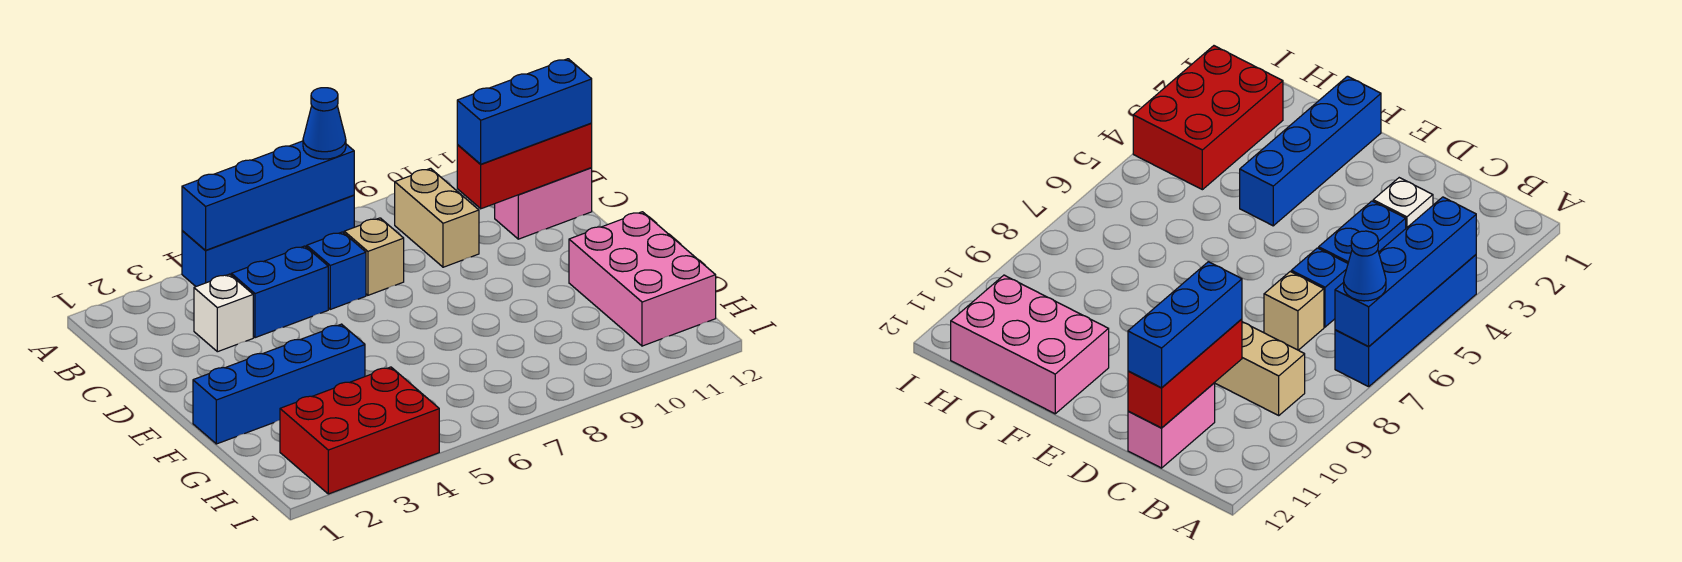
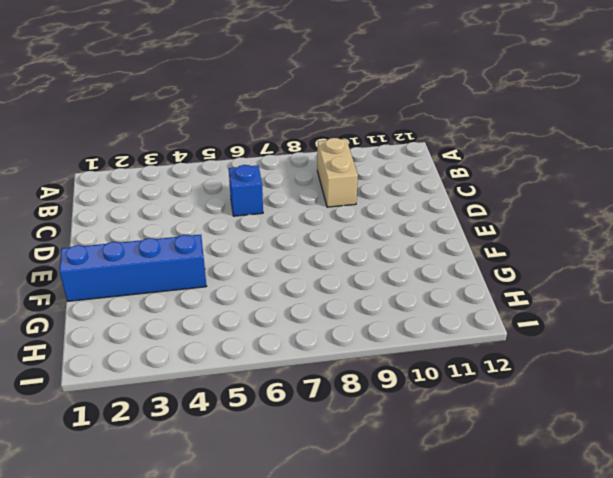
none -> blue brick A4:A7 level 1
none -> white brick C3 level 1
none -> blue brick C4:C5 level 1

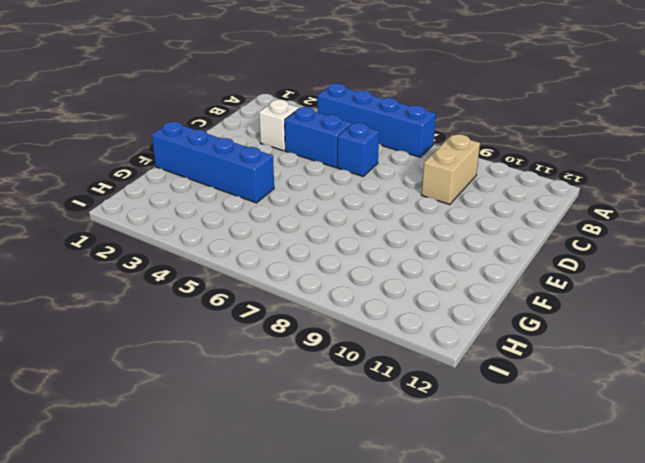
none -> tan brick C7 level 1
none -> pink brick C11:C12 level 1
none -> pink brick F11:H12 level 1

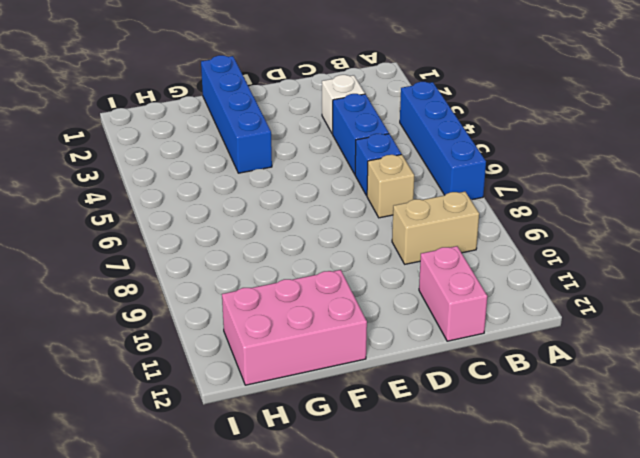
none -> red brick H2:I4 level 1
none -> blue brick A4:A7 level 2
none -> red brick C10:C12 level 2

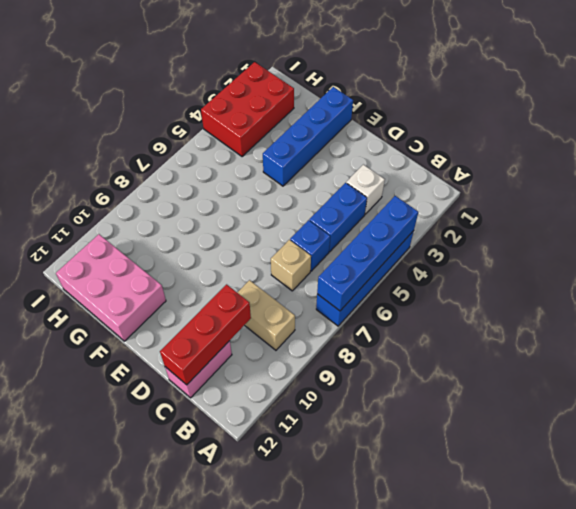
none -> blue cone A7 level 3
none -> blue brick C10:C12 level 3

